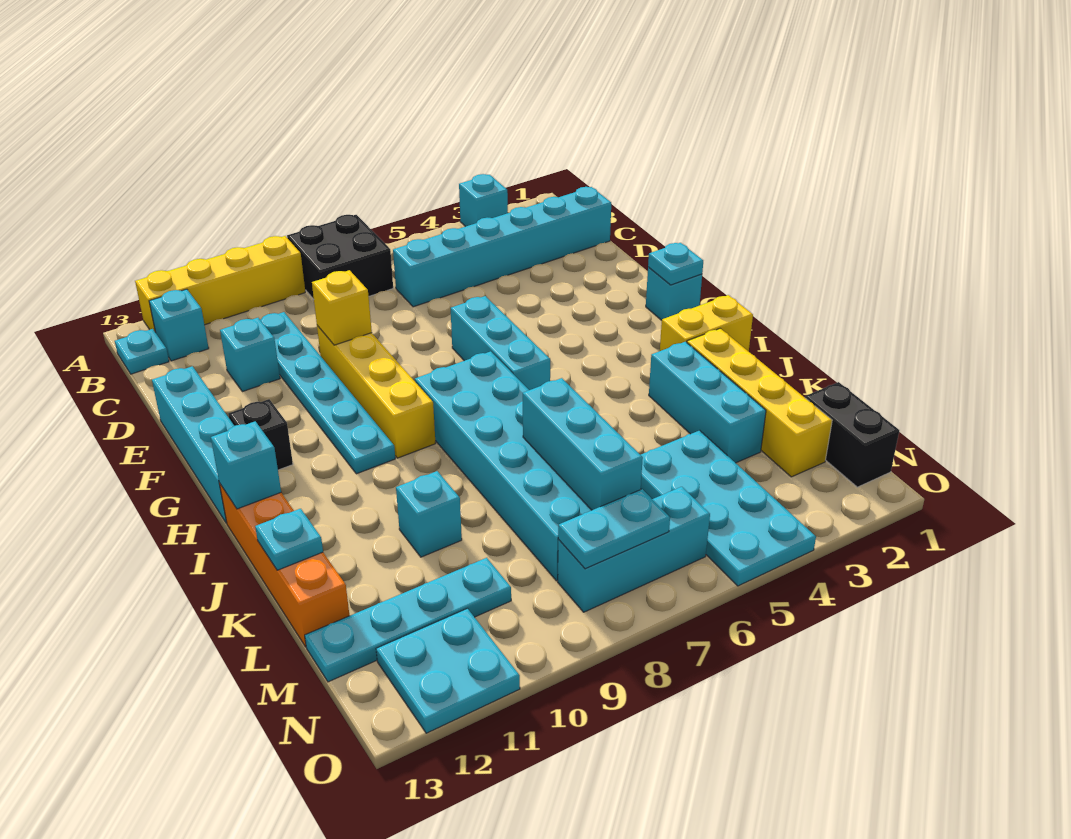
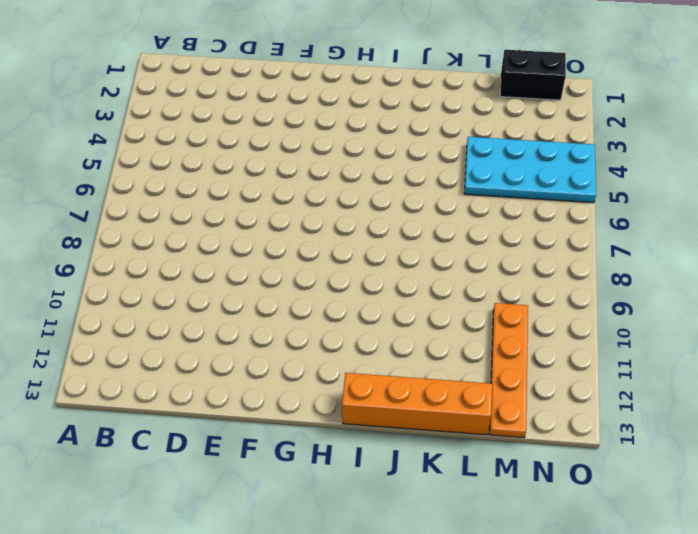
orange plate M10:M13 level 1 -> cyan plate M10:M13 level 1
none -> cyan brick A3 level 1
none -> black brick A7:B8 level 1
none -> yellow brick A9:A12 level 1
none -> cyan brick B12 level 1

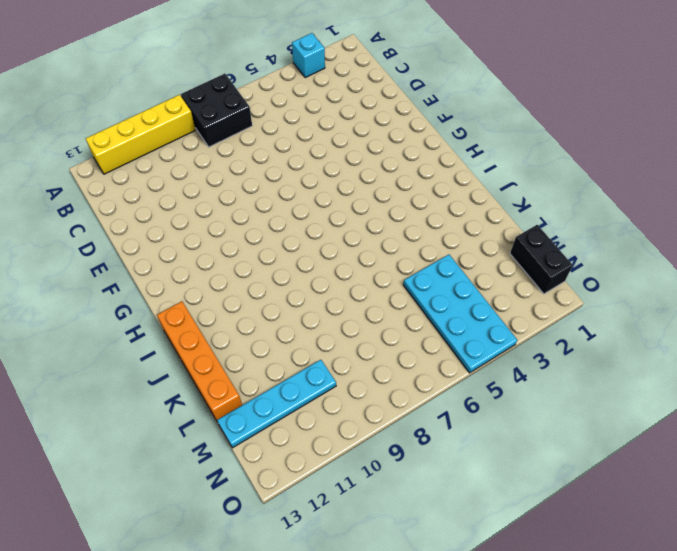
none -> cyan brick B12 level 1
none -> cyan plate B13 level 1
none -> cyan brick C1:C6 level 1
none -> cyan plate C10:H10 level 1

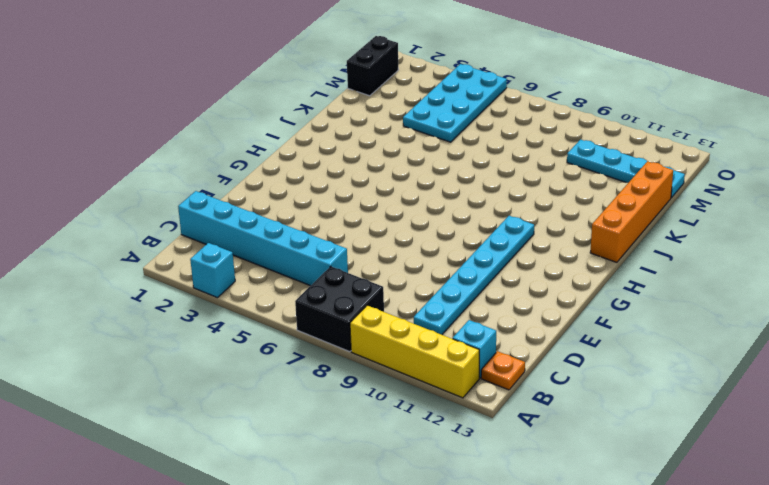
orange plate B13 level 1 -> cyan plate B13 level 1
none -> cyan brick D11 level 1
none -> yellow brick E9:H9 level 1
none -> cyan brick E13:H13 level 1
none -> cyan brick F6:H6 level 1

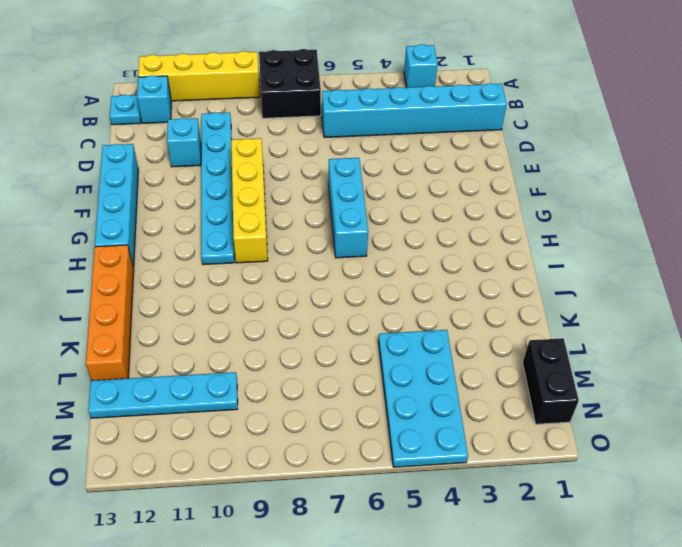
none -> cyan brick G1 level 1
none -> black brick G12 level 1
none -> cyan brick H7:M8 level 1
none -> yellow brick I1:I2 level 1

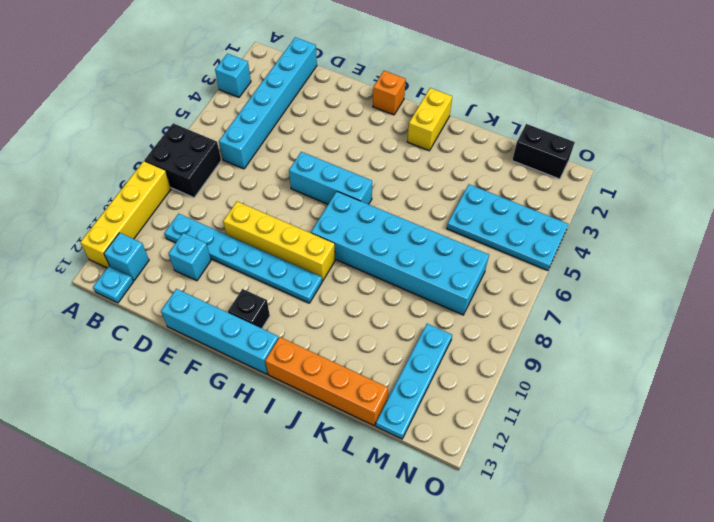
orange brick G1 level 1 -> cyan brick G1 level 1
none -> yellow brick J2:M2 level 1
none -> cyan brick J3:L3 level 1
none -> cyan brick K10 level 1
none -> cyan brick N6:N8 level 1

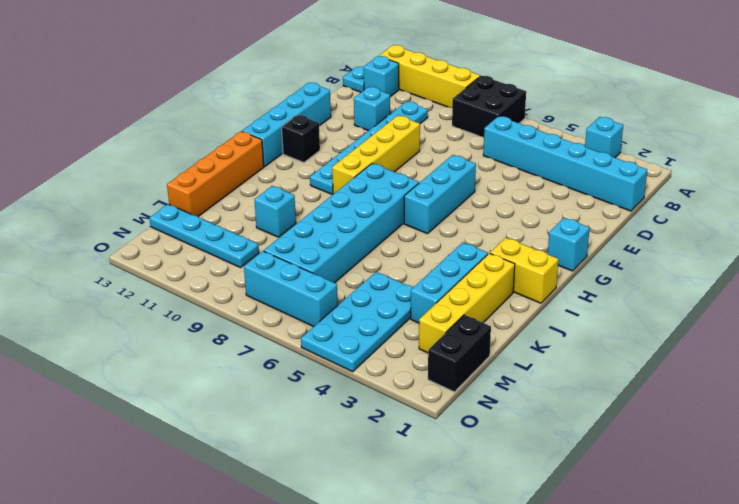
none -> cyan plate N11:O12 level 1
none -> yellow brick E9 level 2
none -> cyan plate G1 level 2
none -> cyan brick I13 level 2

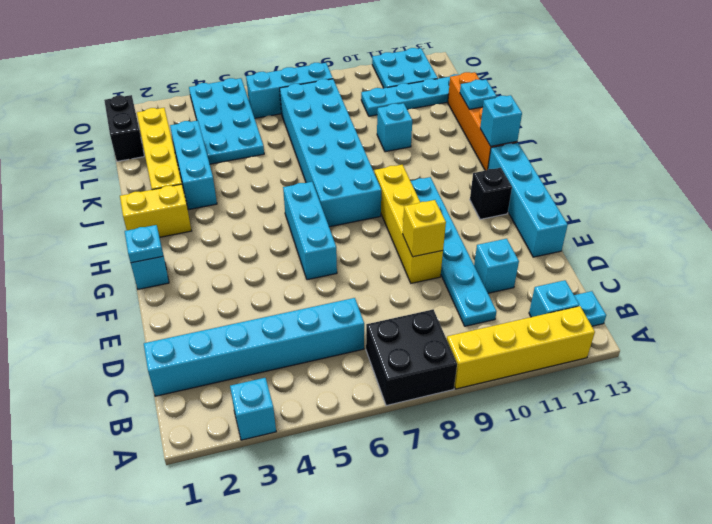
none -> cyan brick K7:M7 level 2
none -> cyan plate N7:N8 level 2

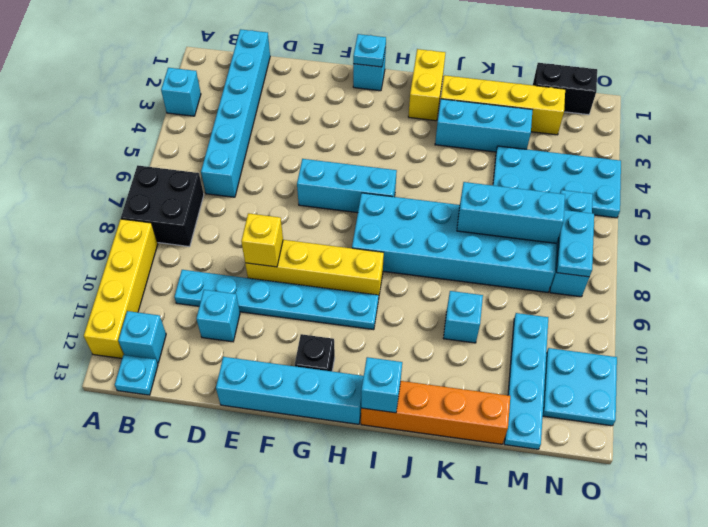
none -> cyan plate K13 level 2

